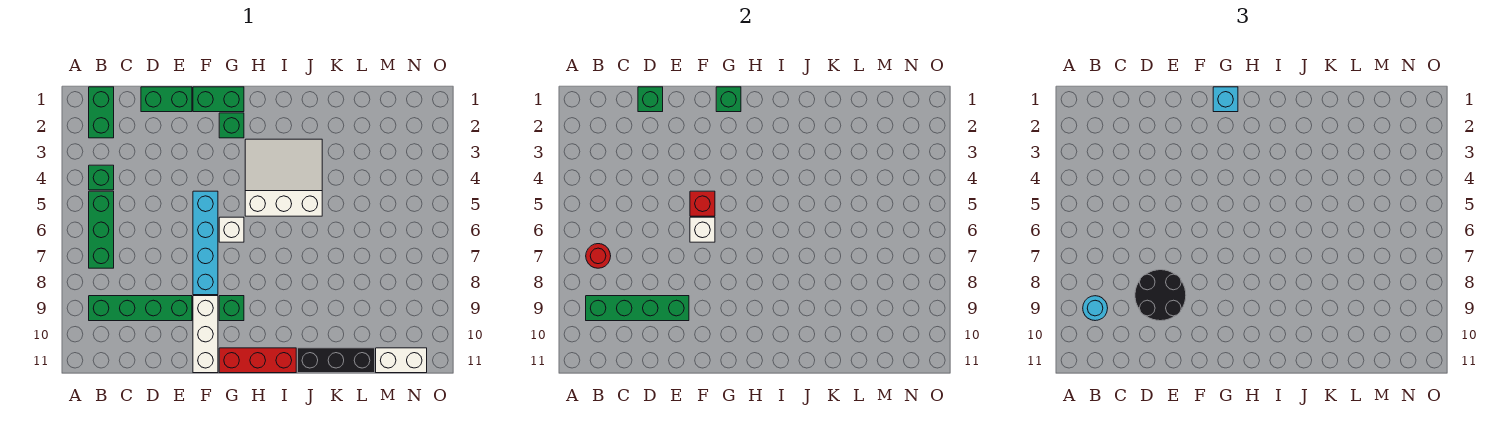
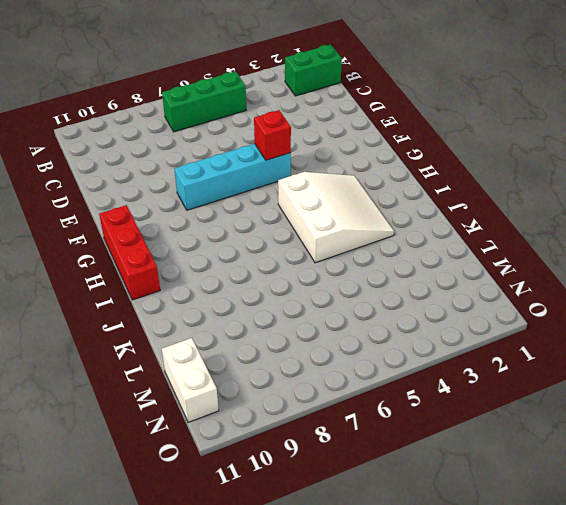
none -> green brick B4 level 1
none -> green brick B9:E9 level 1
none -> green brick D1:E1 level 1

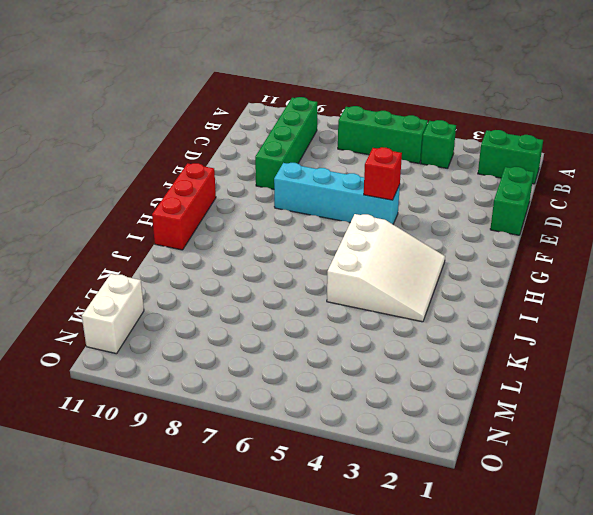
none -> green brick F1:G1 level 1
none -> white brick F9:F11 level 1
none -> green brick G2 level 1

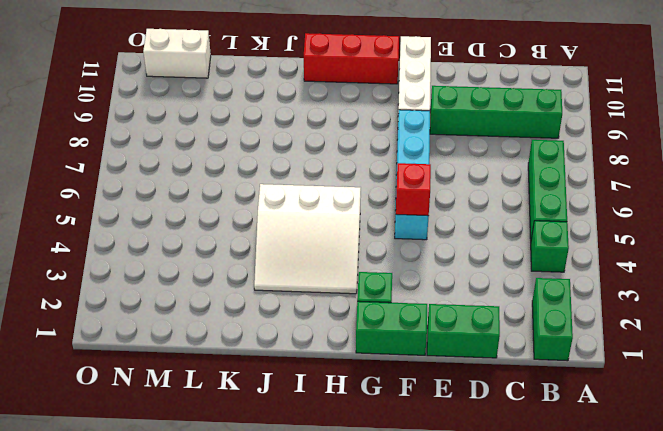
none -> white brick G6 level 1
none -> green brick G9 level 1
none -> black brick J11:L11 level 1

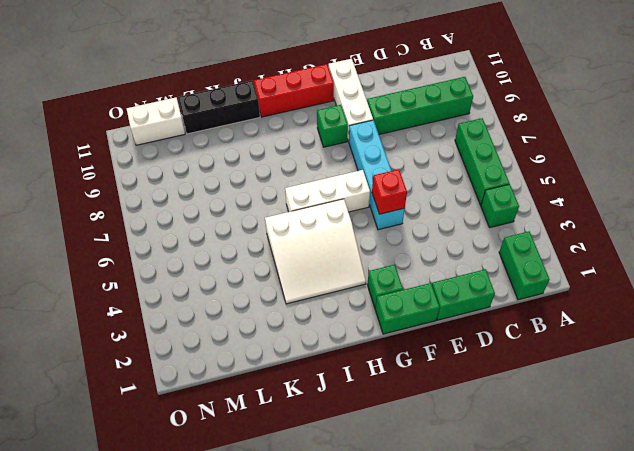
white brick G6:I6 level 1 -> white brick G6 level 1
none -> red round brick B7 level 2
none -> green brick B9:E9 level 2
none -> green brick D1 level 2

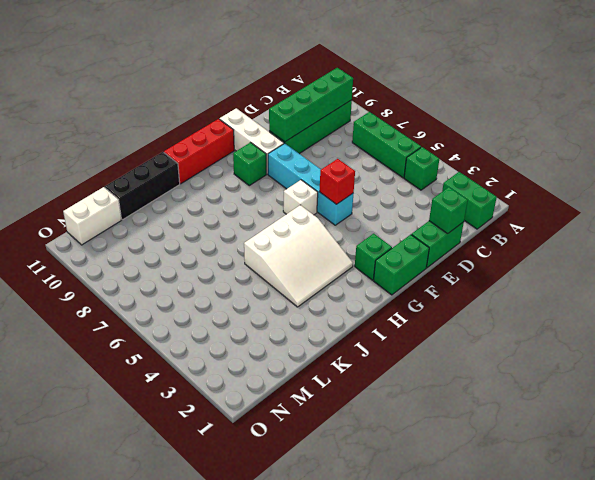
none -> red round brick B7 level 2
none -> white brick F6 level 2
none -> green brick G1 level 2

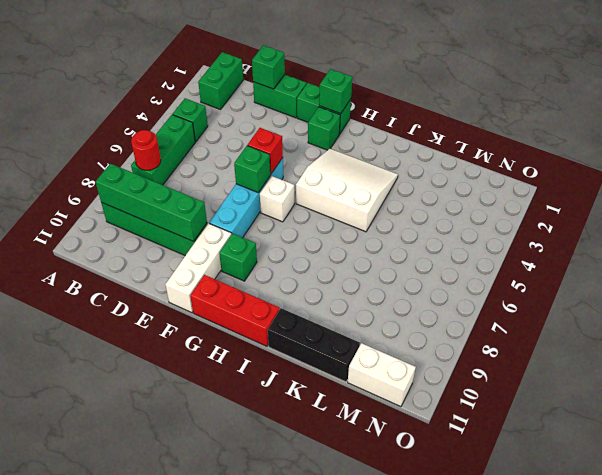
green brick F6 level 2 -> white brick F6 level 2
none -> cyan round brick B9 level 3
none -> black round brick D8:E9 level 3
none -> cyan brick G1 level 3

